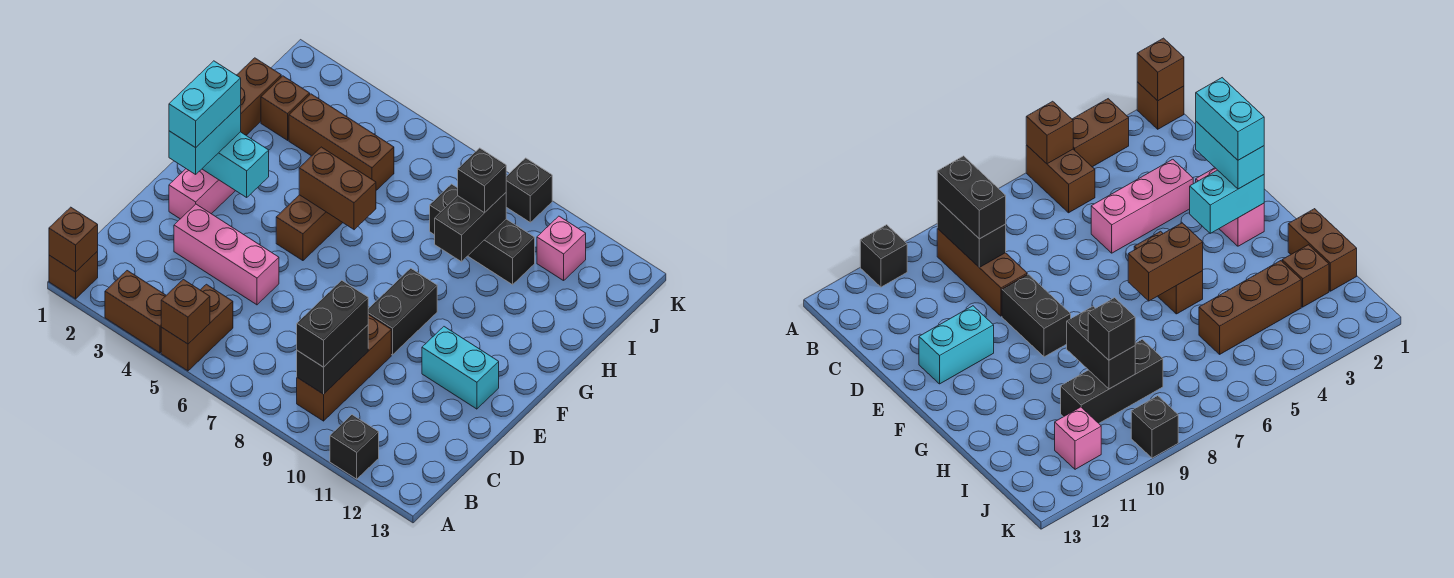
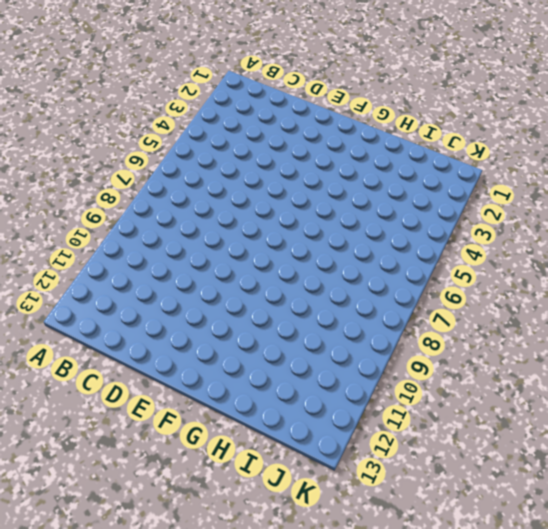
none -> brown brick A1 level 1
none -> brown brick A3:A4 level 1
none -> brown brick A5:B5 level 1

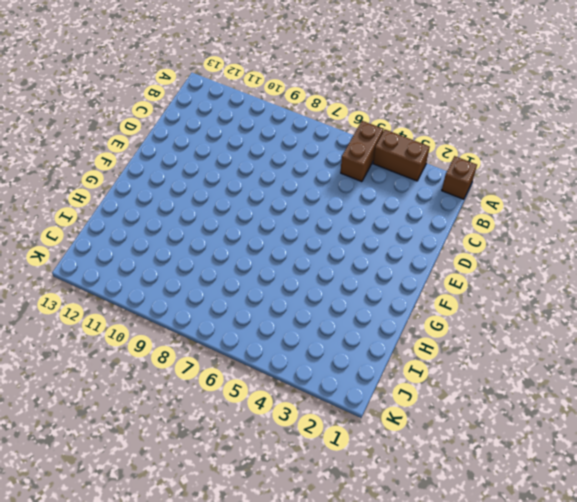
none -> black brick A11 level 1
none -> brown brick B9:D9 level 1
none -> pink brick D3:D5 level 1

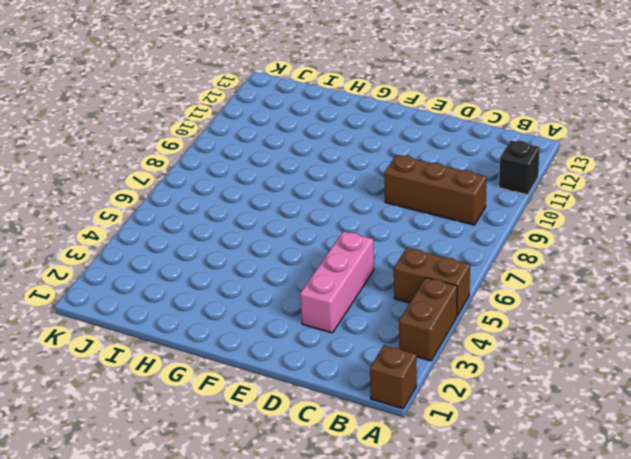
none -> pink brick E2:F2 level 1
none -> black brick E9:F9 level 1
none -> cyan brick E11:E12 level 1

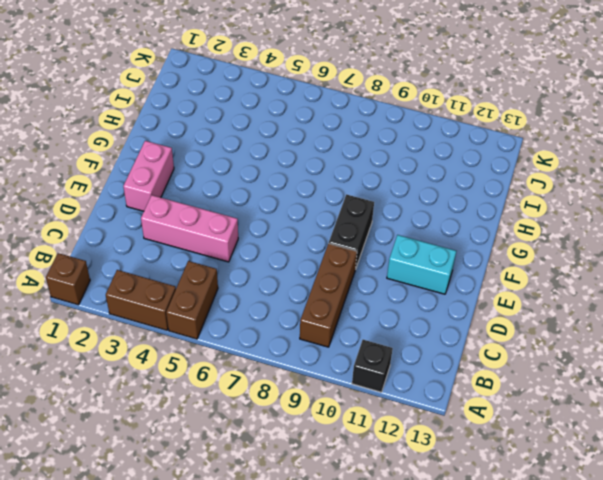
none -> brown brick F5:G5 level 1
none -> brown brick H1:I1 level 1
none -> brown brick I2 level 1

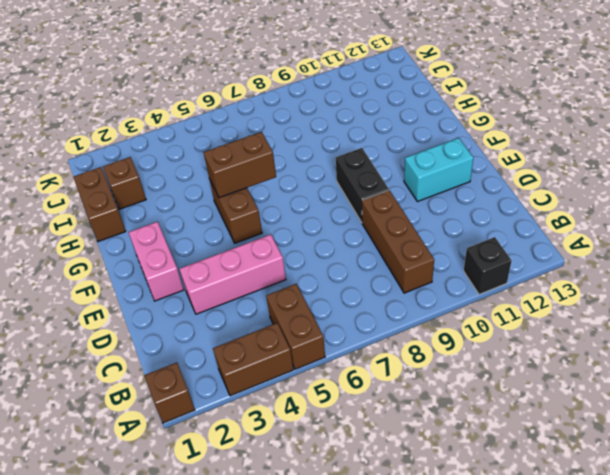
none -> brown brick I3:I5 level 1
none -> black brick I8:I10 level 1
none -> pink brick J11 level 1

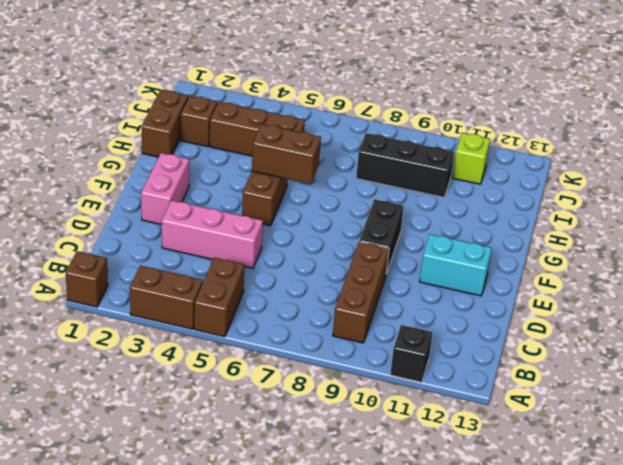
lime brick J11 level 1 -> pink brick J11 level 1
none -> black brick K9 level 1
none -> brown brick A1 level 2
none -> brown brick A5 level 2

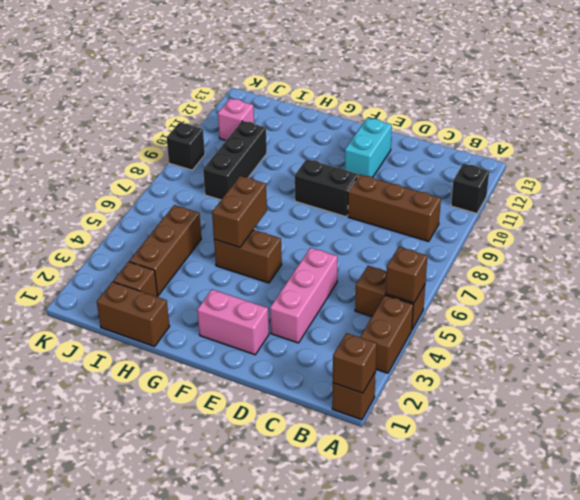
none -> black brick B9:C9 level 2
none -> cyan brick F2:F3 level 2
none -> black brick H9:I9 level 2

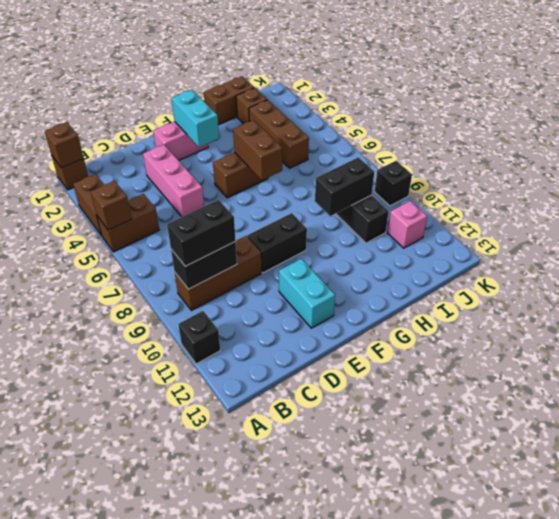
none -> cyan brick E2:F2 level 3
none -> black brick I9 level 3
none -> cyan brick E2:F2 level 4

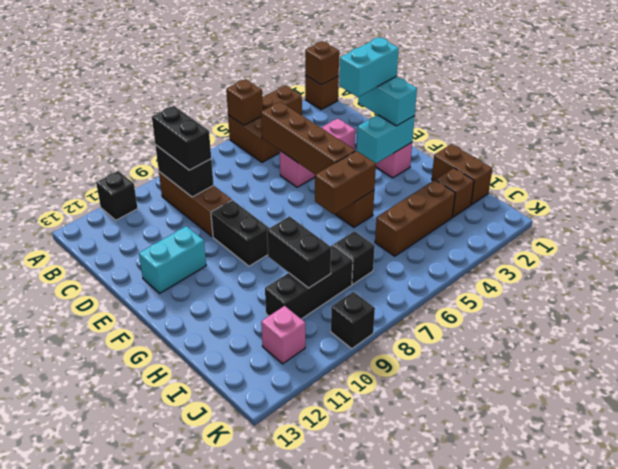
brown brick C5:F5 level 2 -> none
cyan brick E2:E3 level 4 -> cyan brick E2:F2 level 4
black brick I7 level 1 -> black brick I9 level 3

